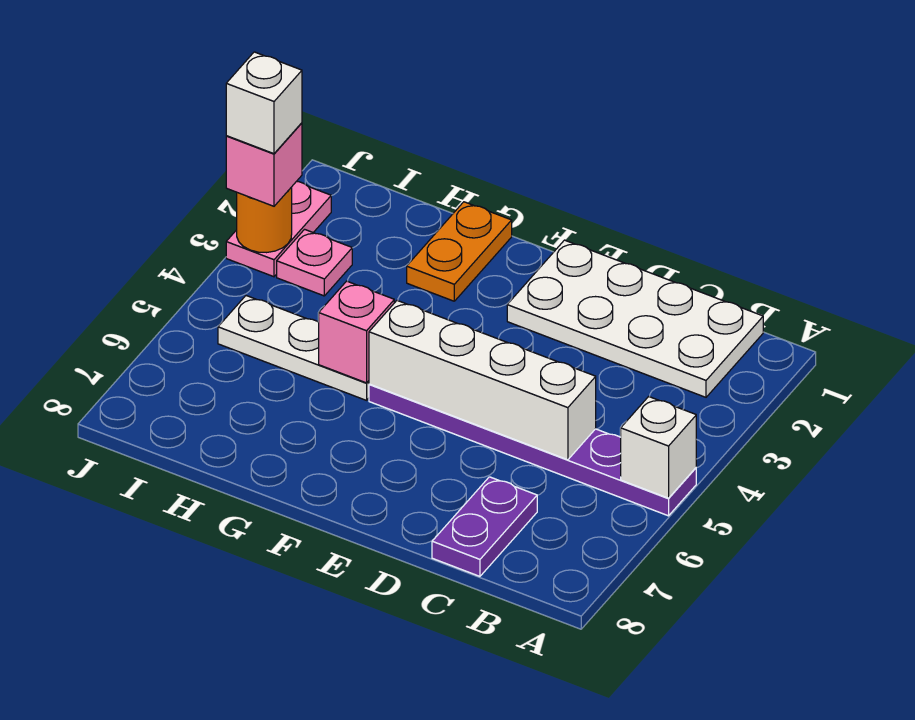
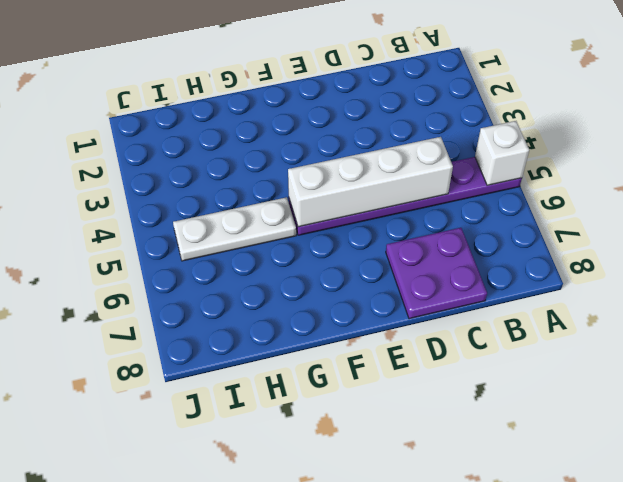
purple plate C7:D8 level 1 -> purple plate C7:C8 level 1
none -> white plate B1:E2 level 1
none -> orange plate G1:G2 level 1
none -> pink plate I3 level 1

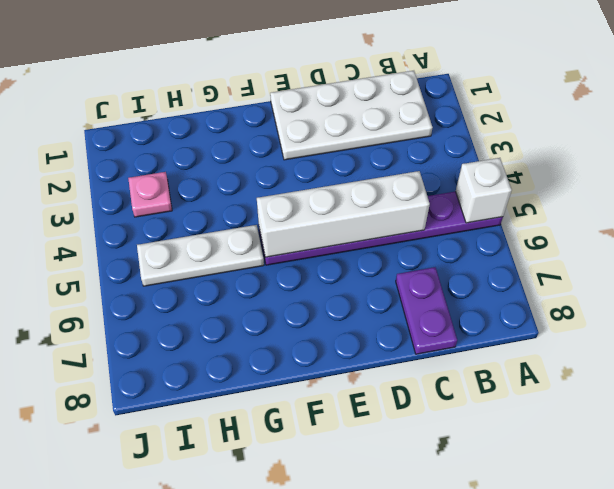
none -> orange plate G1:G2 level 1
none -> pink plate J2:J3 level 1
none -> pink brick G5 level 2

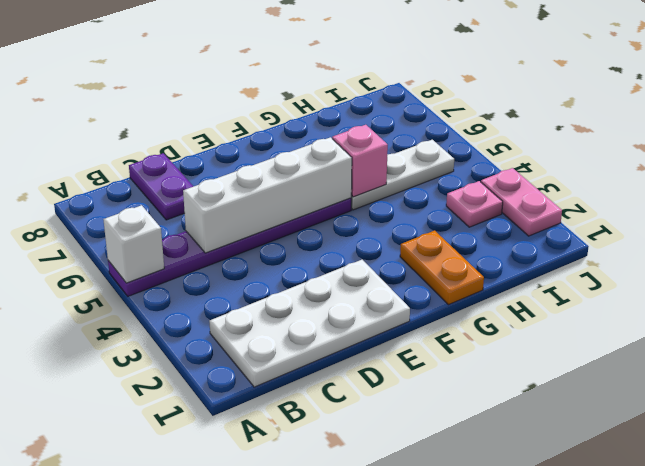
none -> orange round brick J3 level 2
none -> pink brick J3 level 3
none -> white brick J3 level 4

